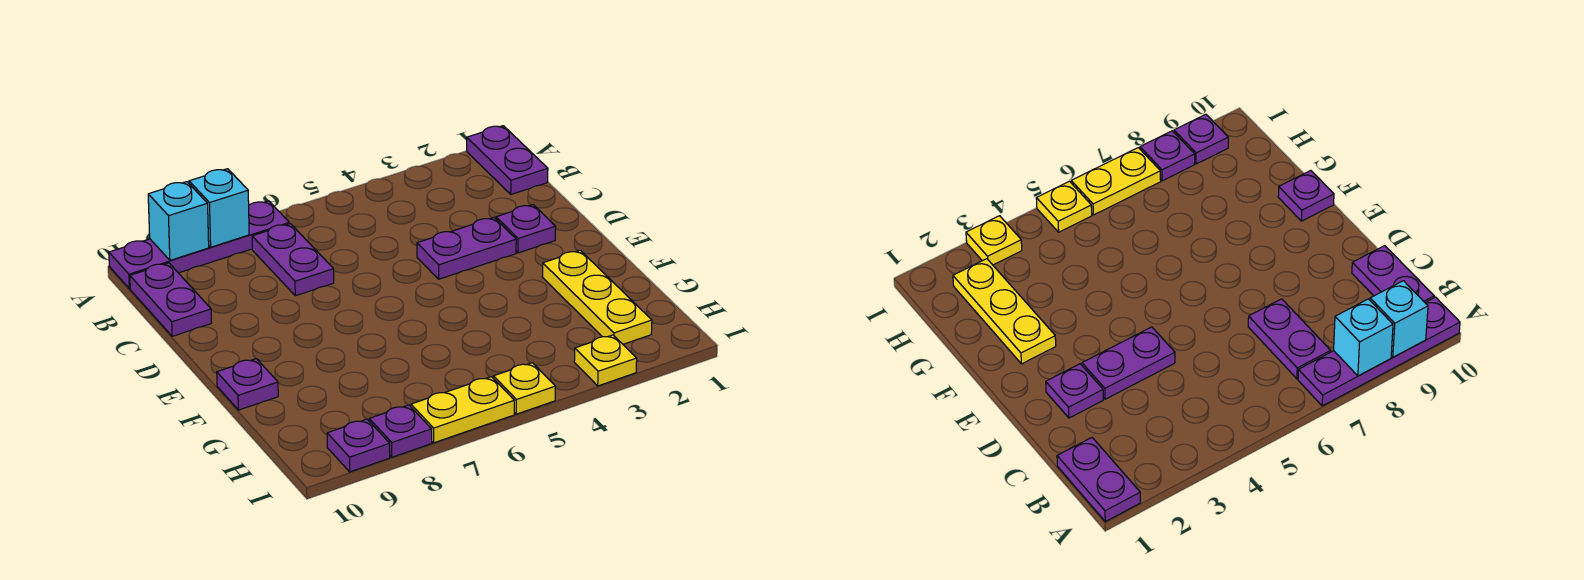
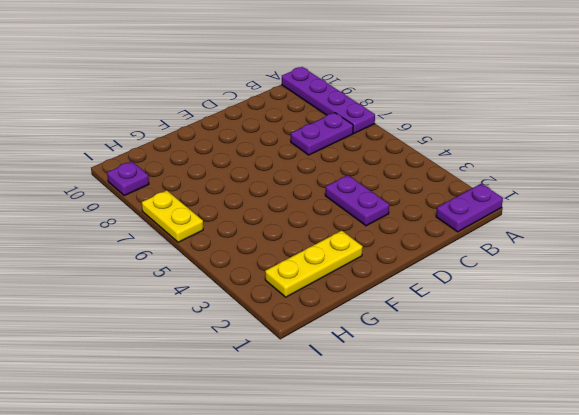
none -> purple plate B10:C10 level 1
none -> purple plate D2 level 1
none -> purple plate F10 level 1

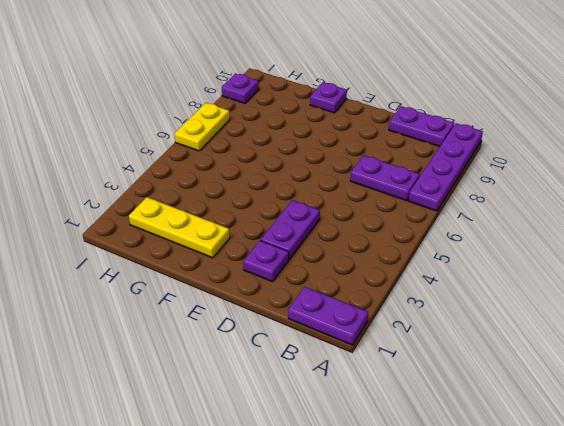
none -> yellow plate I3 level 1
none -> yellow plate I5 level 1
none -> purple plate I8 level 1

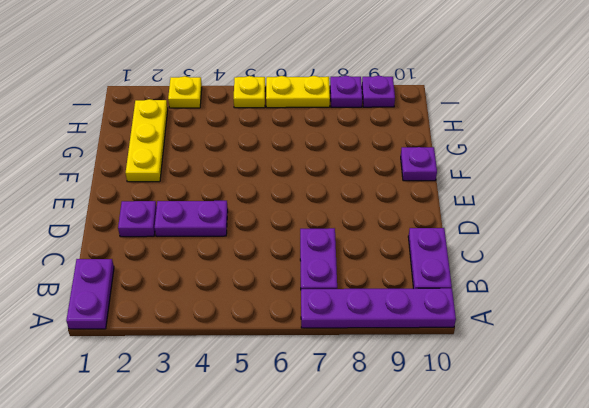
none -> cyan brick A8 level 2
none -> cyan brick A9 level 2

